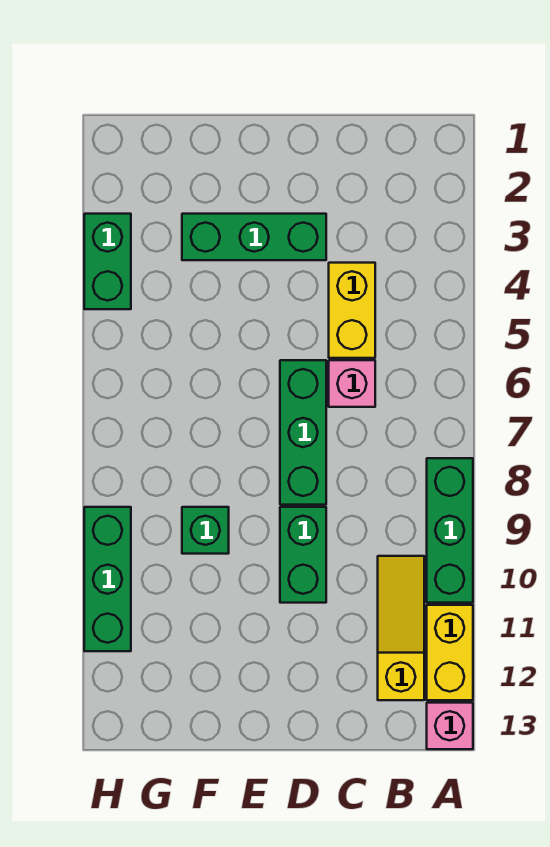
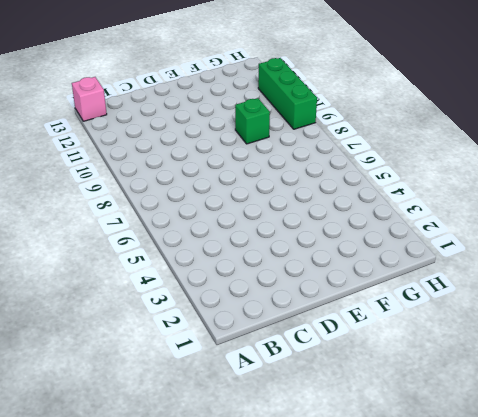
none -> green brick A8:A10 level 1
none -> yellow brick A11:A12 level 1
none -> yellow slope B10:B12 level 1 top 12

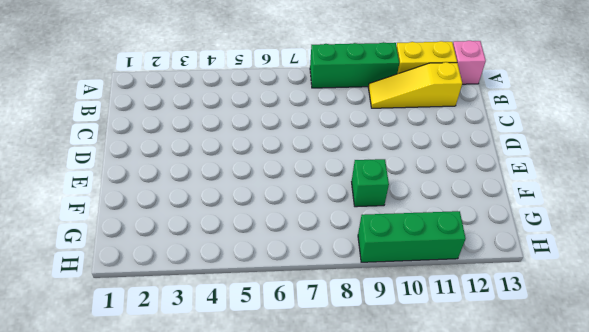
none -> yellow brick C4:C5 level 1
none -> pink brick C6 level 1
none -> green brick D3:F3 level 1

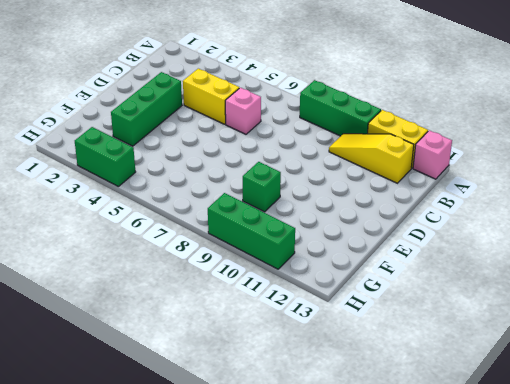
none -> green brick D6:D8 level 1
none -> green brick D9:D10 level 1

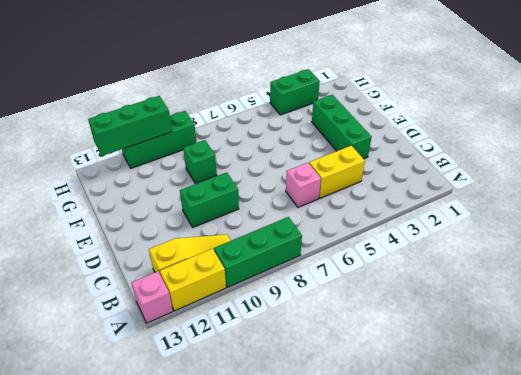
green brick H10:H12 level 2 -> green brick D6:D8 level 1

